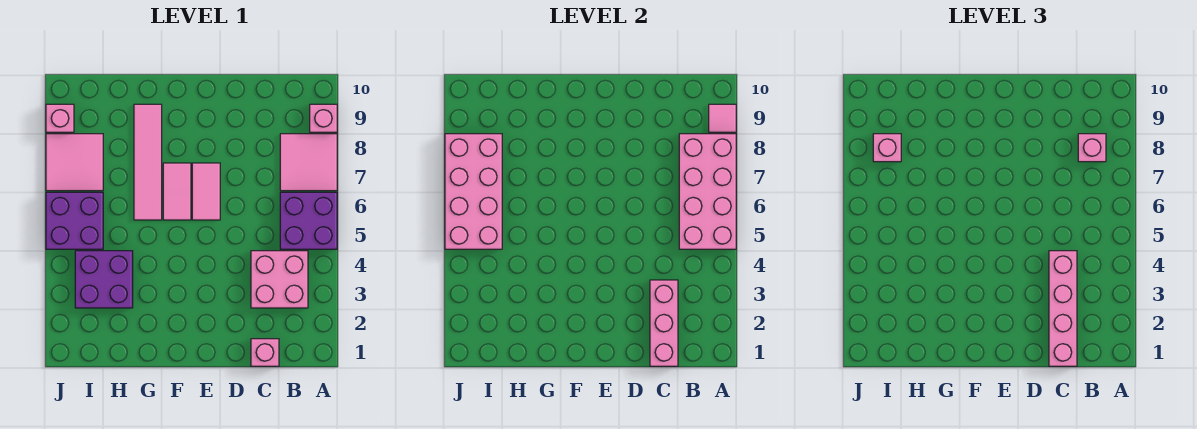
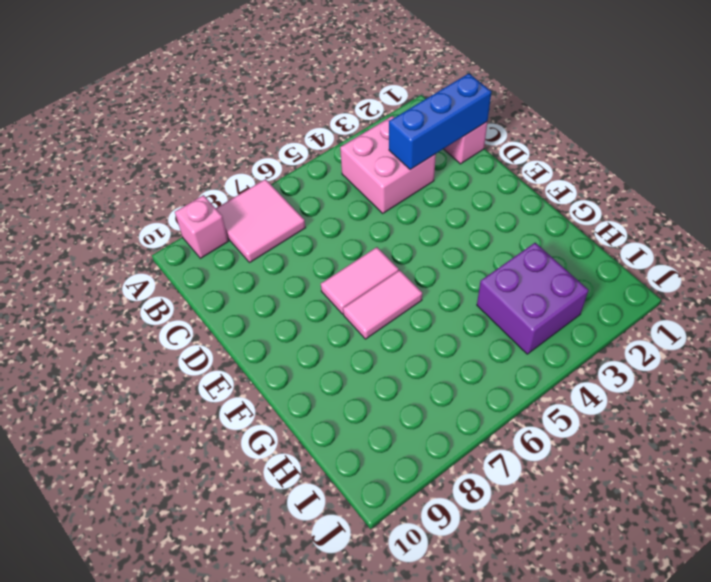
blue brick C1:C3 level 2 -> pink brick C1:C3 level 2
none -> purple brick A5:B6 level 1
none -> pink tile G6:G9 level 1
none -> purple brick I5:J6 level 1

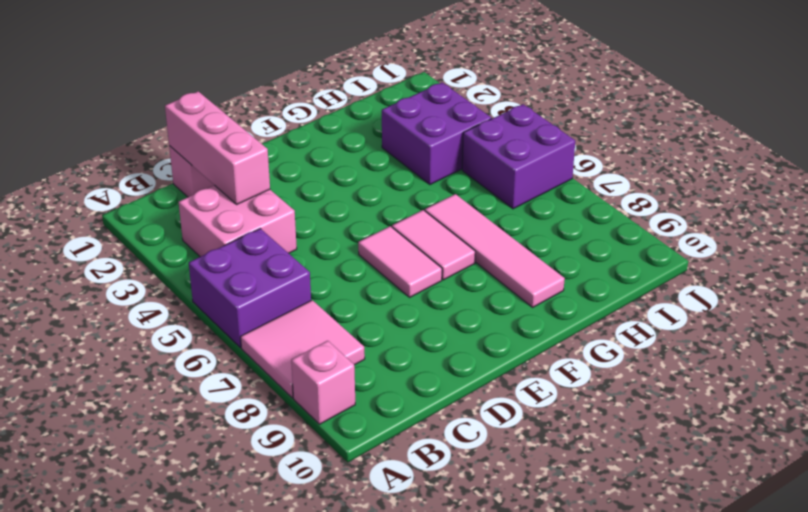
none -> pink tile I7:J8 level 1
none -> pink brick J9 level 1
none -> pink brick A5:B8 level 2

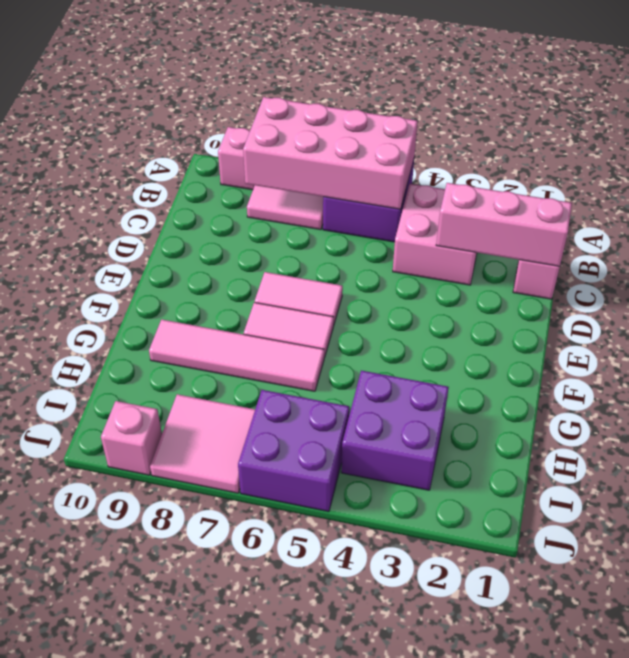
none -> pink tile A9 level 2
none -> pink brick I5:J8 level 2
none -> pink brick B8 level 3

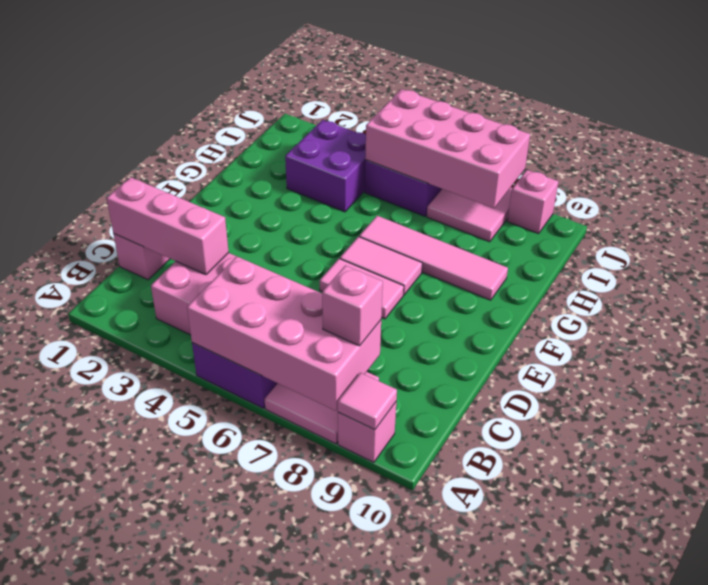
none -> pink brick C1:C4 level 3
none -> pink brick I8 level 3

